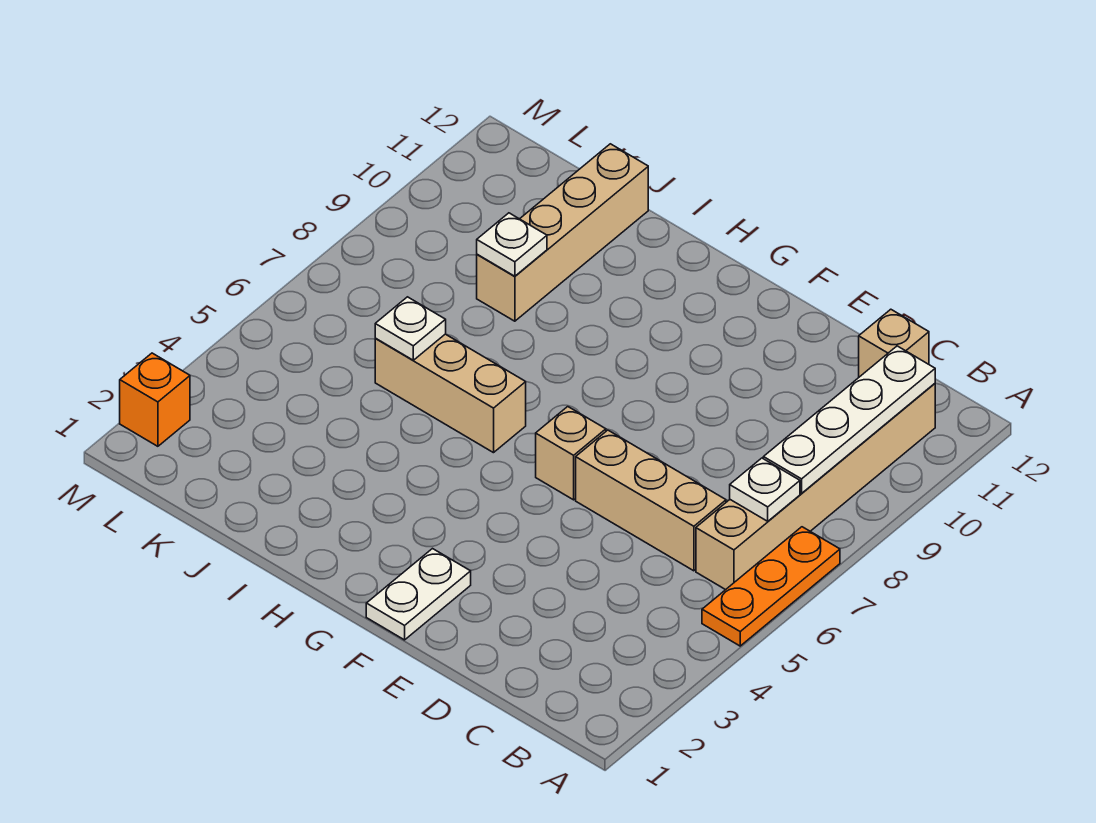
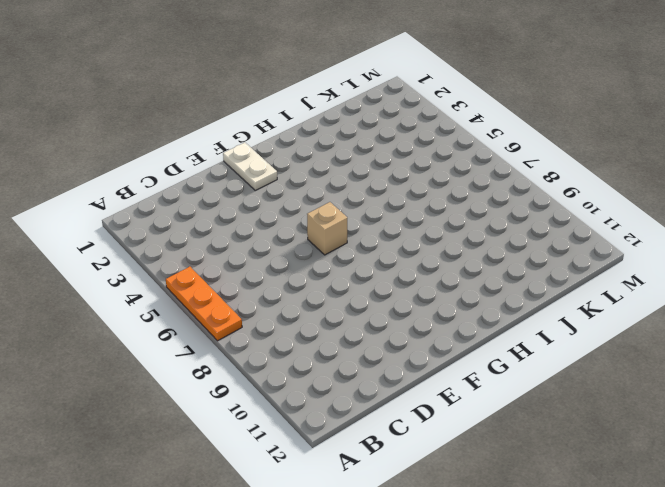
none -> tan brick B6:B11 level 1
none -> tan brick C6:E6 level 1
none -> tan brick C12 level 1

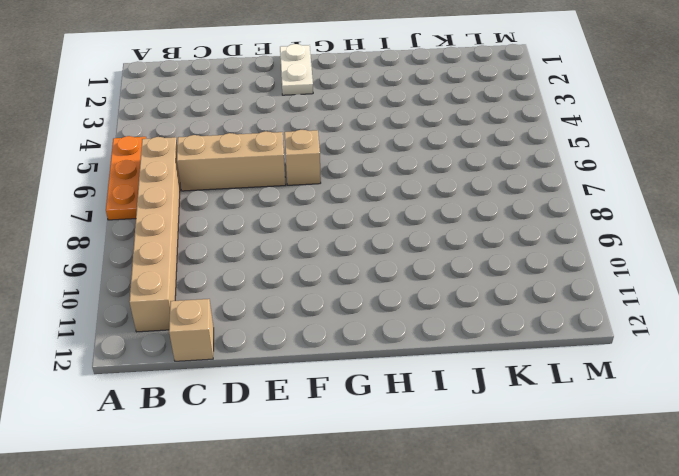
none -> tan brick H6:J6 level 1
none -> tan brick J9:J12 level 1
none -> orange brick M2 level 1

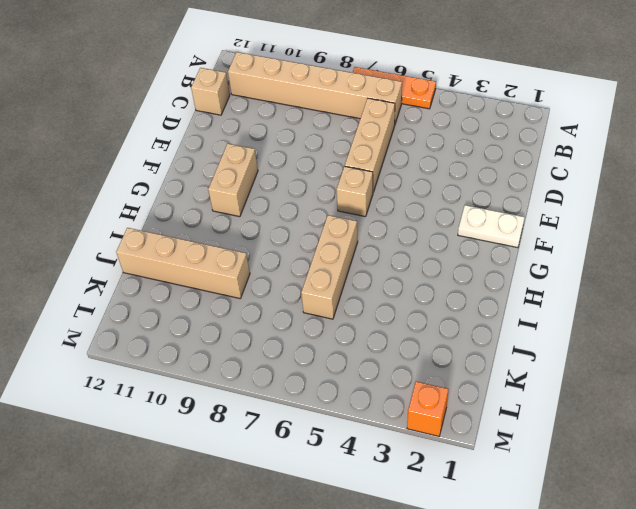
tan brick F10:G10 level 1 -> none
none -> white plate B7 level 2
none -> white plate B8:B11 level 2
none -> white plate J6 level 2

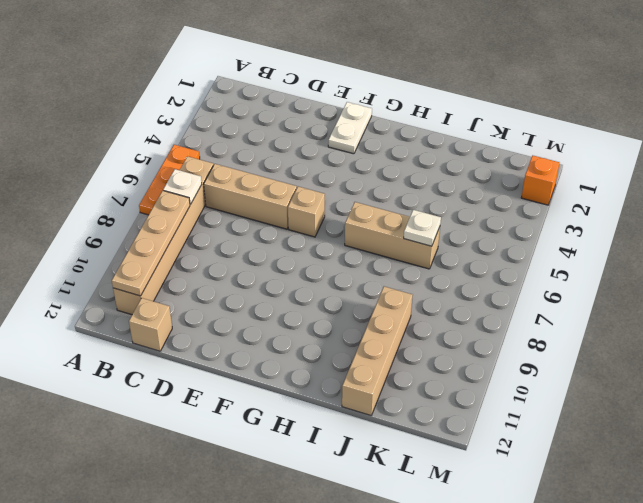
tan plate B8:B11 level 2 -> white plate B8:B11 level 2
none -> white plate J9 level 2

